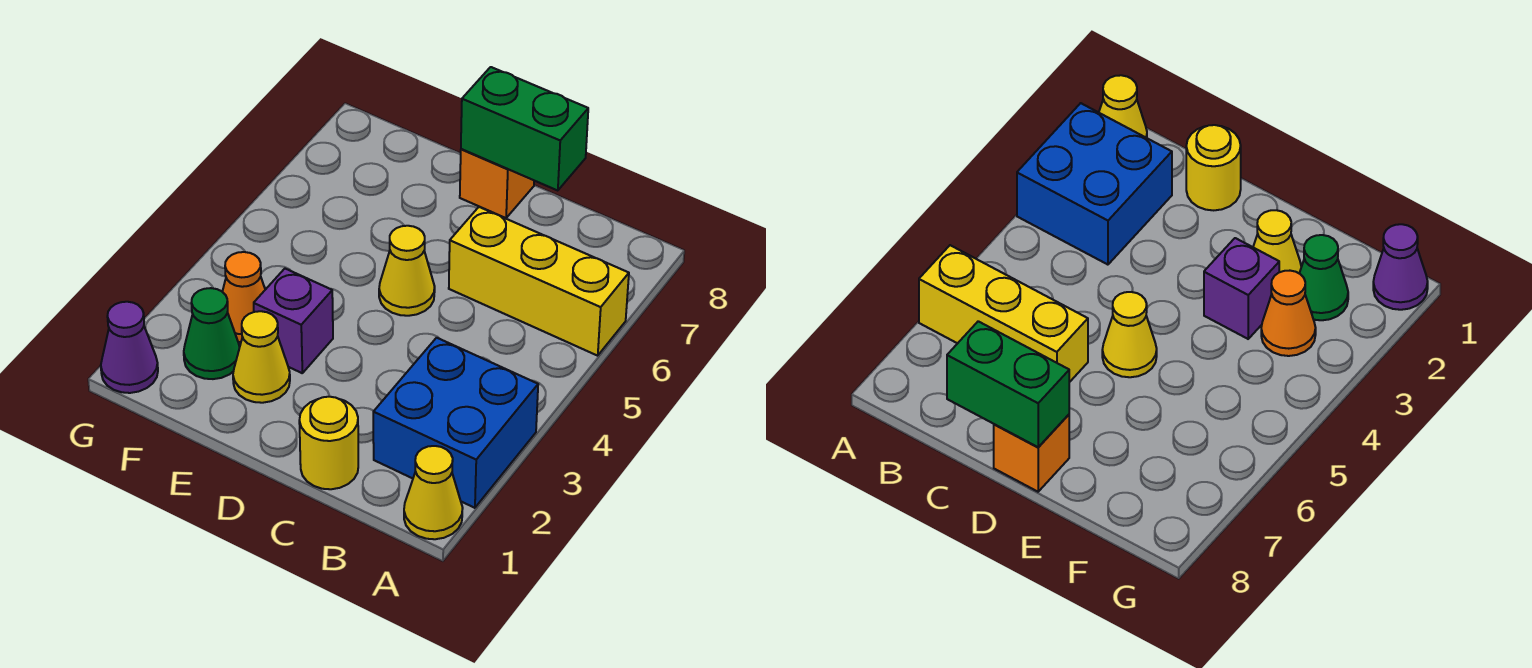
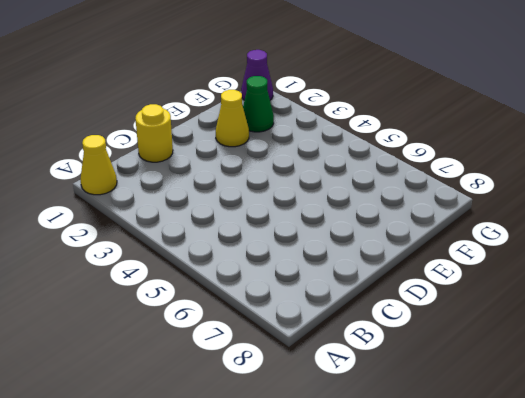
none -> blue brick A2:B3 level 1
none -> yellow brick A6:C6 level 1
none -> yellow cone D5 level 1

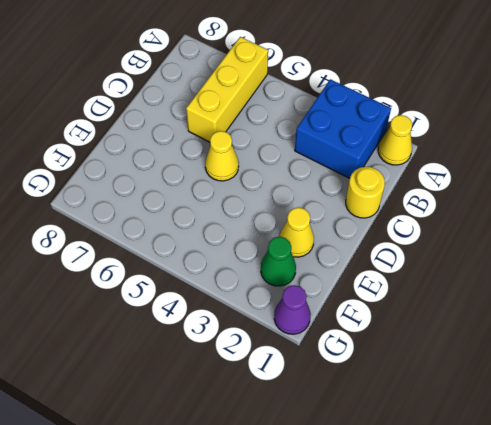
none -> orange brick D8 level 1
none -> purple brick E3 level 1
none -> orange cone F3 level 1

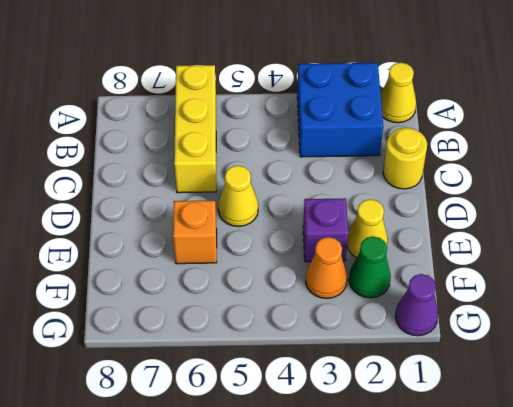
orange brick E6 level 1 -> orange brick D8 level 1
none -> green brick C8:D8 level 2

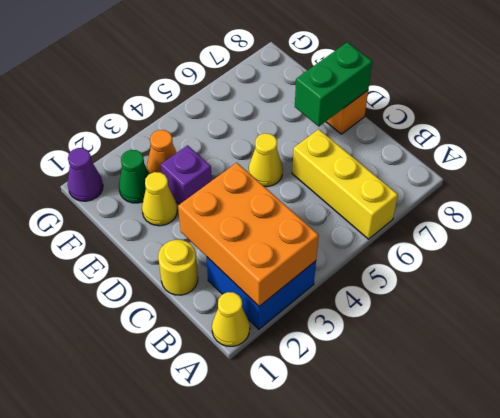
orange brick A2:C3 level 2 -> none
green brick D7:D8 level 2 -> green brick C8:D8 level 2

